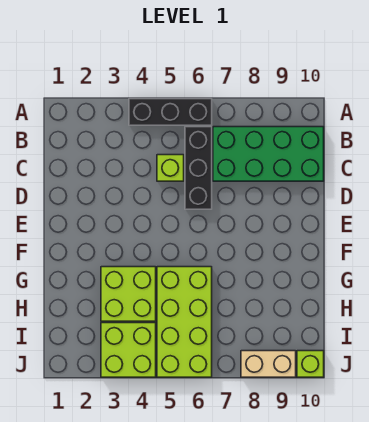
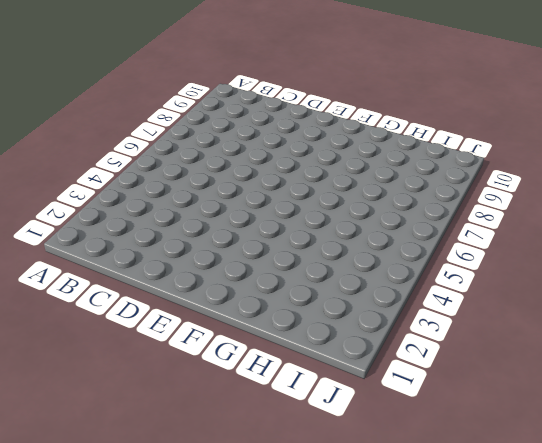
none -> black brick A4:A6 level 1
none -> black brick B6:D6 level 1

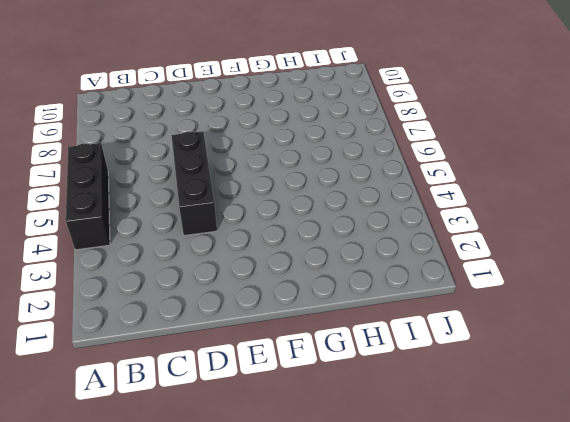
black brick D4:D6 level 1 -> black brick B6:D6 level 1
none -> green brick B7:C10 level 1
none -> lime brick C5 level 1

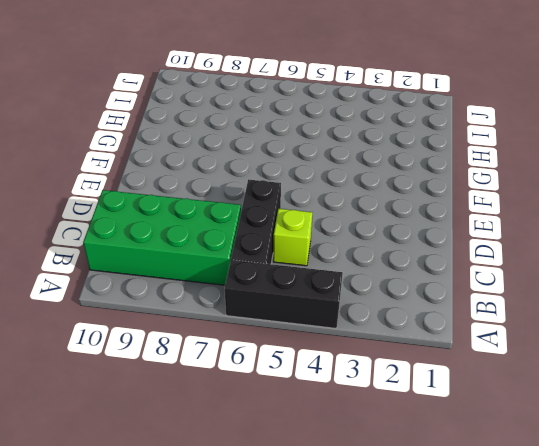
none -> lime brick G3:H4 level 1
none -> lime brick G5:J6 level 1

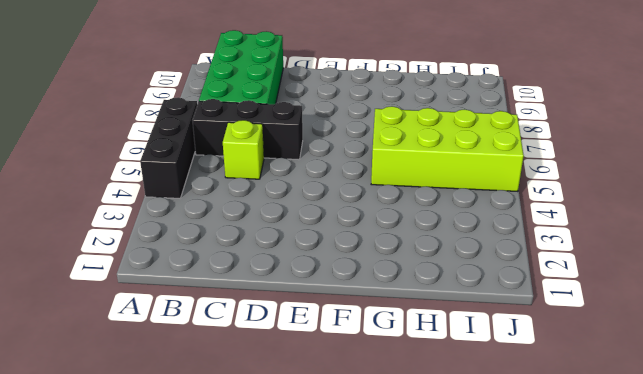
none -> lime brick G3:H4 level 1
none -> lime brick I3:J4 level 1

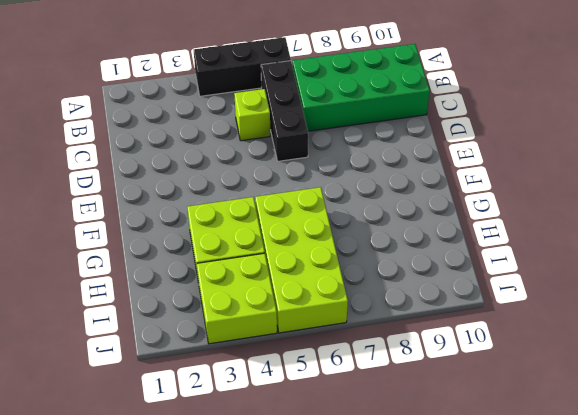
none -> tan brick J8:J9 level 1
none -> lime brick J10 level 1

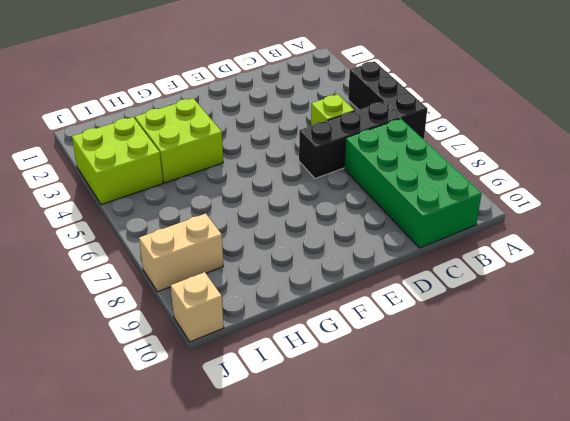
tan brick I8:J8 level 1 -> tan brick J8:J9 level 1
tan brick J10 level 1 -> lime brick J10 level 1
none -> lime brick G5:J6 level 1

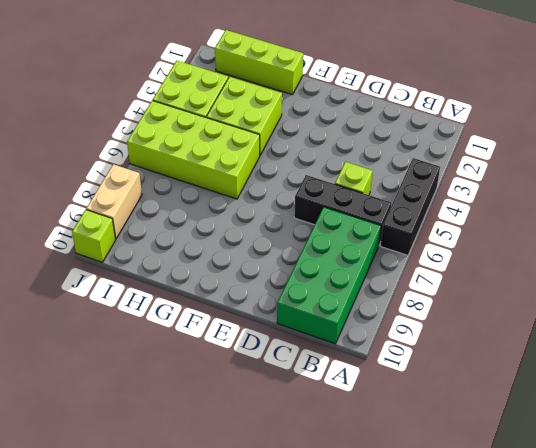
lime brick G1:I1 level 1 -> none

